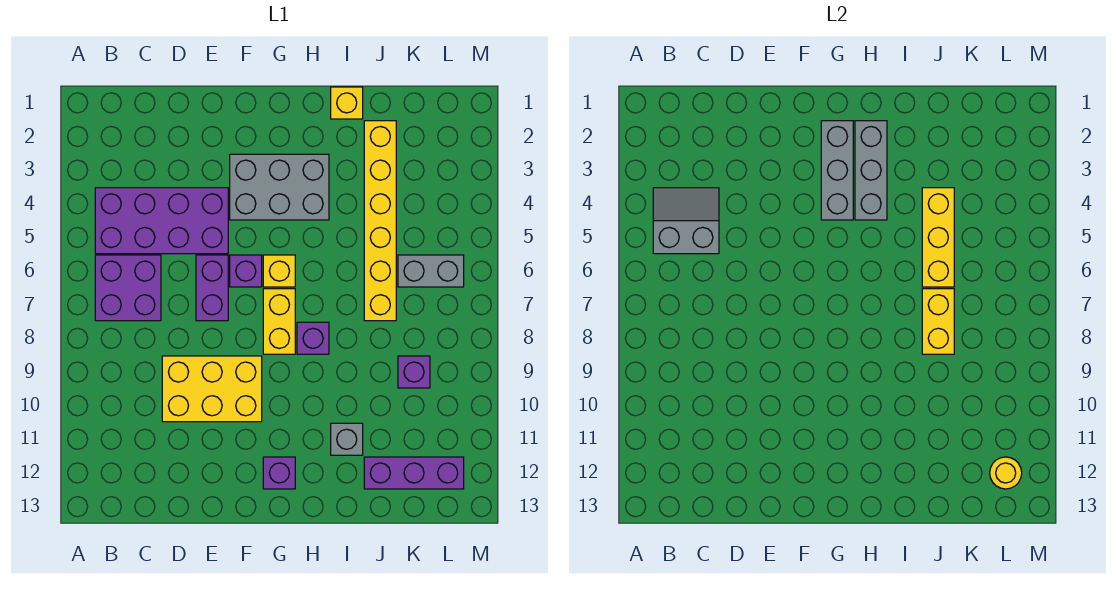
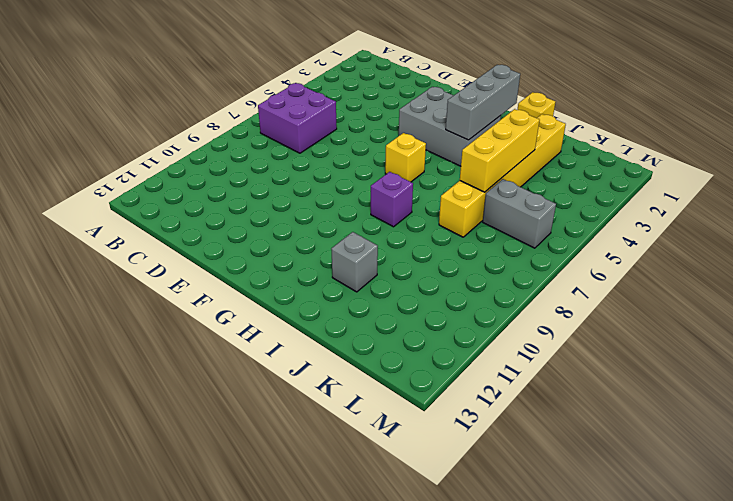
none -> purple brick B4:E5 level 1
none -> yellow brick D9:F10 level 1
none -> purple brick E6:E7 level 1

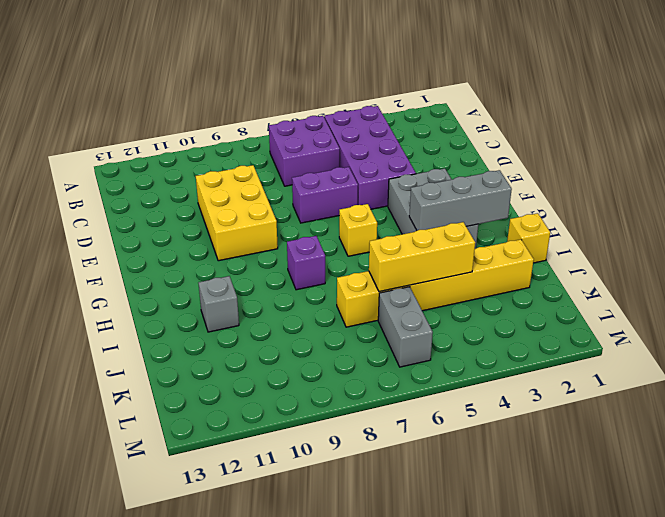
none -> purple brick F6 level 1
none -> yellow brick G7:G8 level 1
none -> purple brick G12 level 1

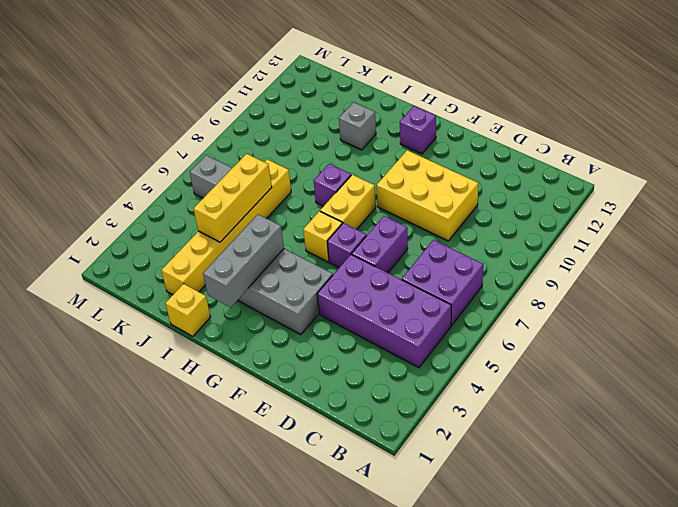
none -> purple brick J12:L12 level 1
none -> purple brick K9 level 1
none -> grey slope B4:C5 level 2 top 5

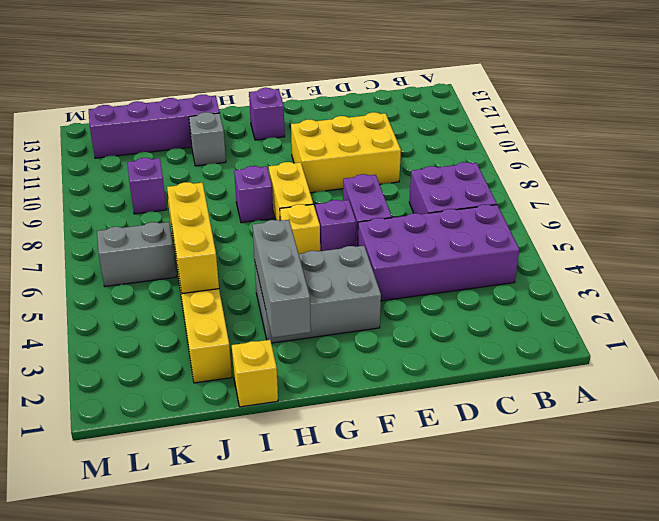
purple brick I12:L12 level 1 -> purple brick J12:L12 level 1
none -> grey slope B4:C5 level 2 top 5
none -> grey brick G2:G4 level 2
none -> yellow brick J7:J8 level 2

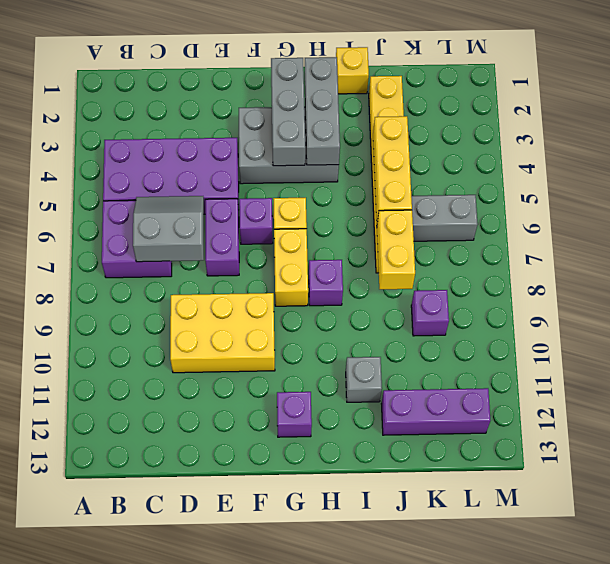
grey slope C6:D7 level 2 top 7 -> grey slope B4:C5 level 2 top 5
none -> yellow round brick L12 level 2

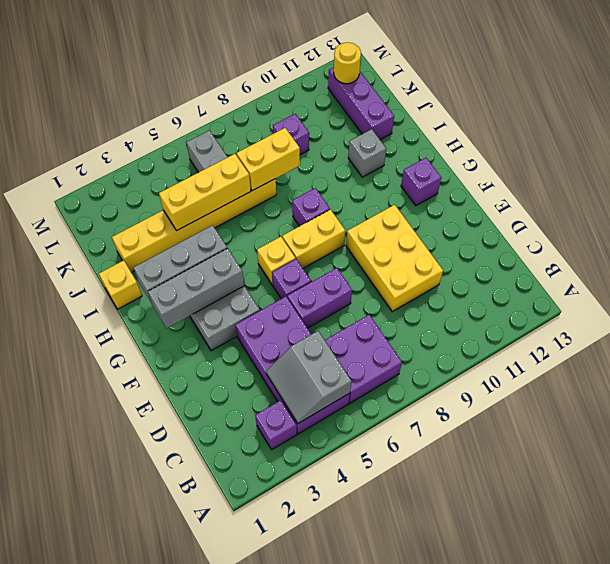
purple brick B3 level 1 -> none

